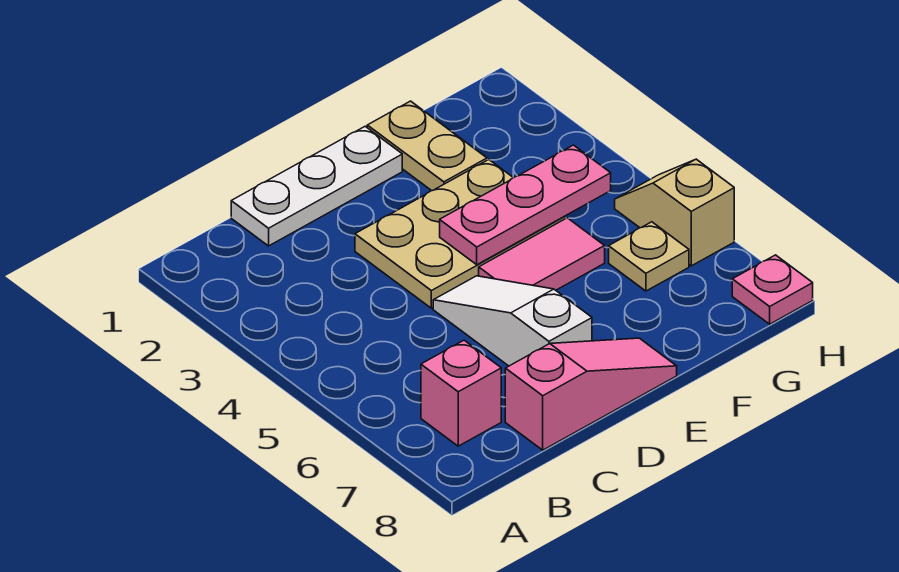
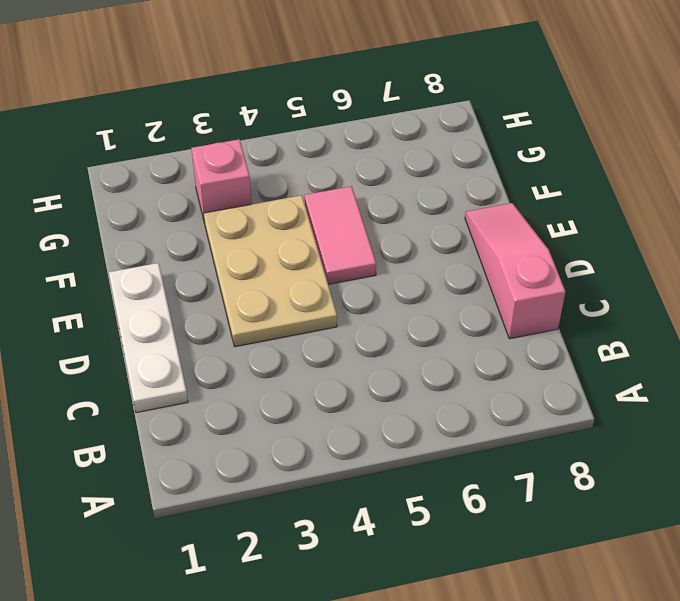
pink brick G3 level 1 -> pink brick B7 level 1
none -> white slope D5:D7 level 1 top 7
none -> tan plate F1:F2 level 1

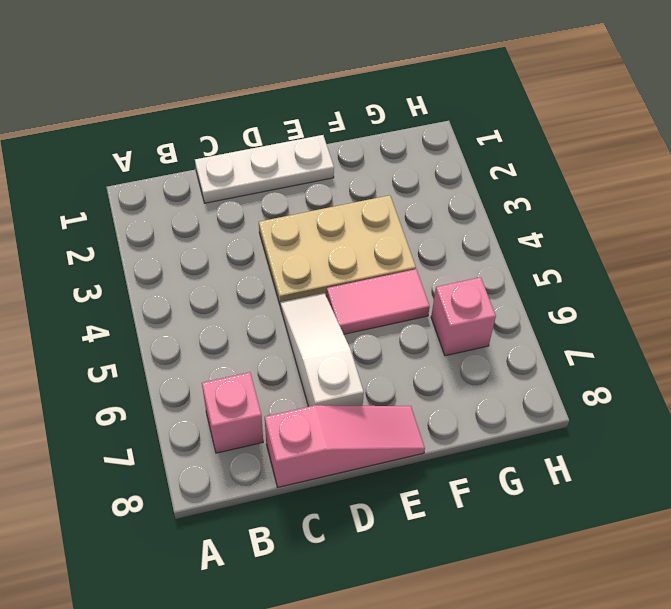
pink brick G6 level 1 -> tan plate G6 level 1
none -> tan plate F1:F2 level 1
none -> tan slope H5:H6 level 1 top 6

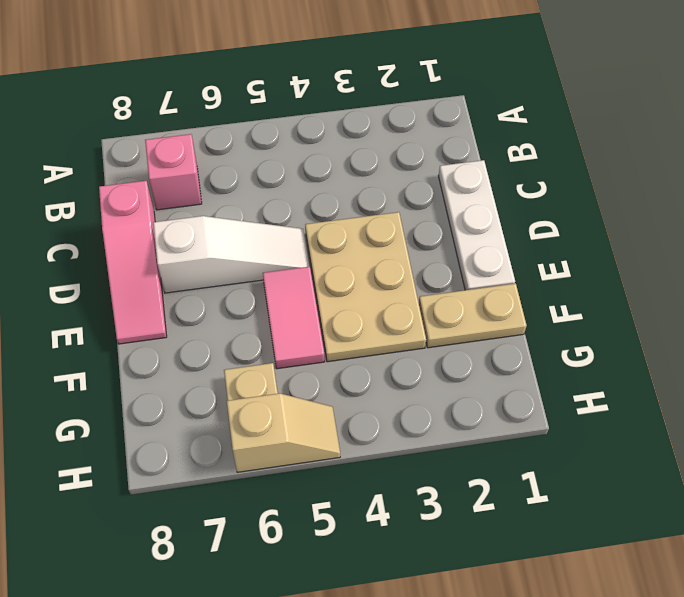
none -> pink plate H8 level 1
none -> pink plate E4:G4 level 2

